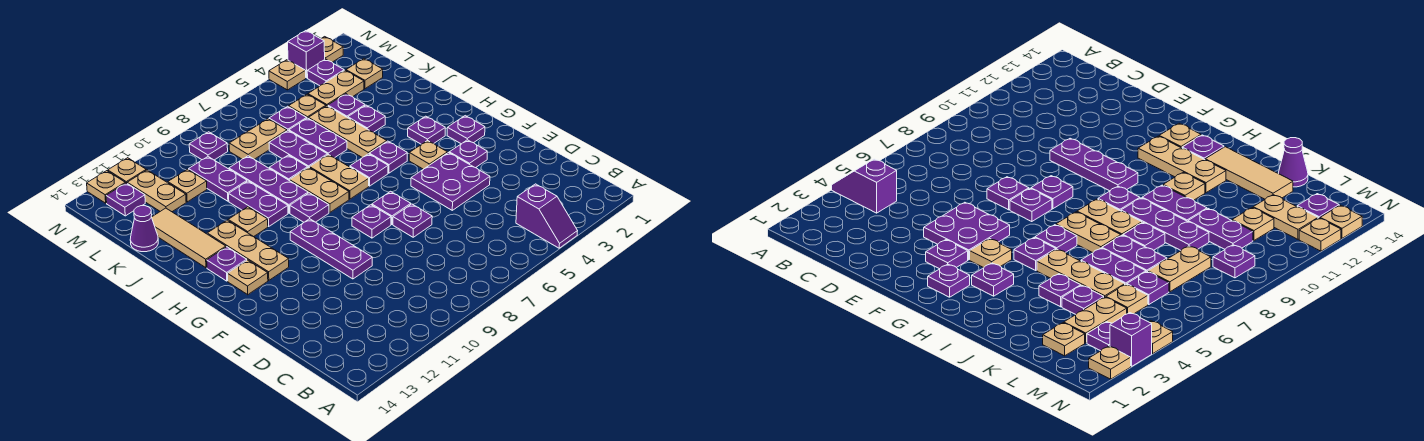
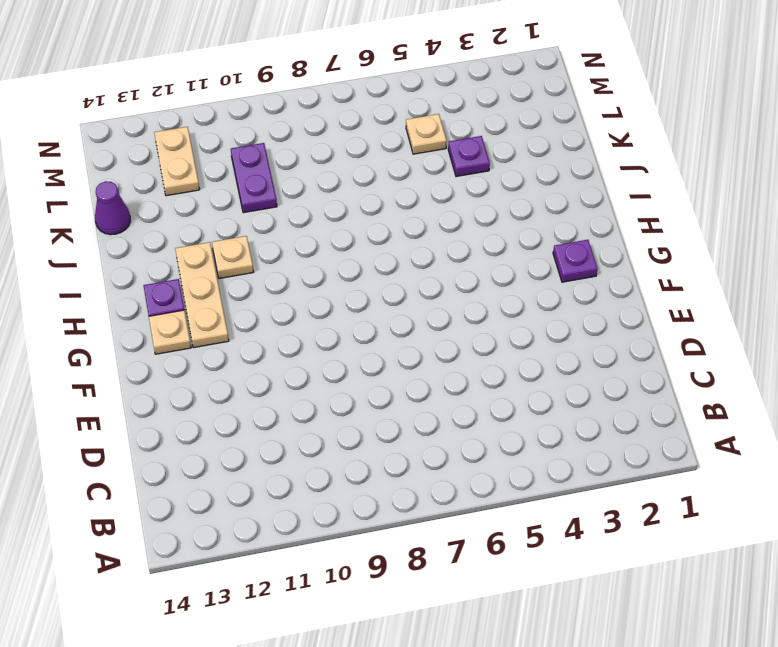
none -> purple slope A4:B4 level 1 top B
none -> purple plate E4:F5 level 1
none -> purple plate E7 level 1
none -> purple plate E10:G10 level 1

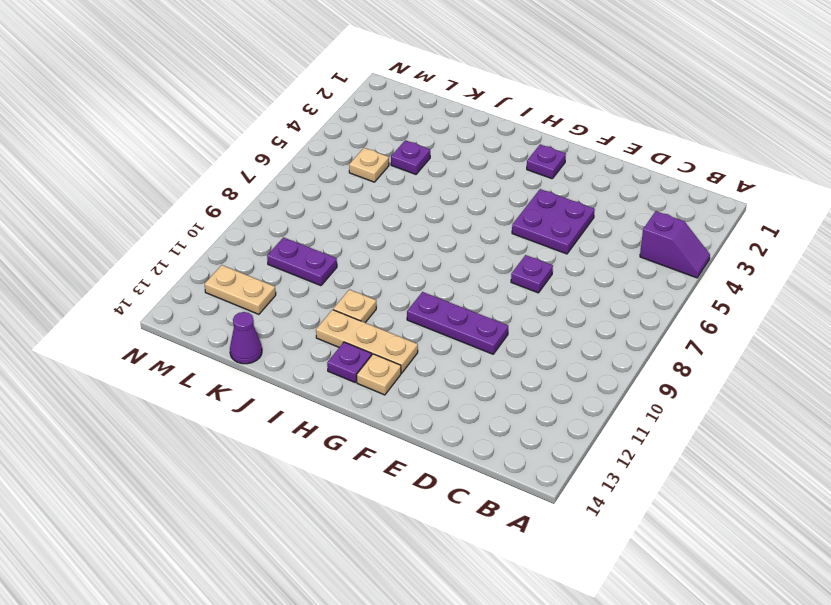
none -> purple plate F3 level 1
none -> purple plate F7 level 1
none -> purple plate F8 level 1
none -> tan plate G4 level 1

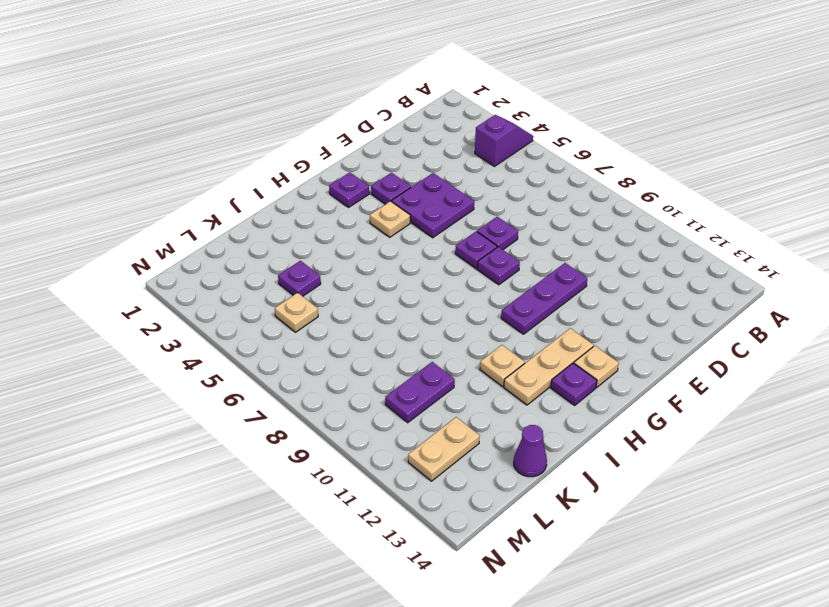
none -> purple plate H3 level 1
none -> purple plate H5 level 1
none -> purple plate H6 level 1
none -> tan plate H7:I7 level 1

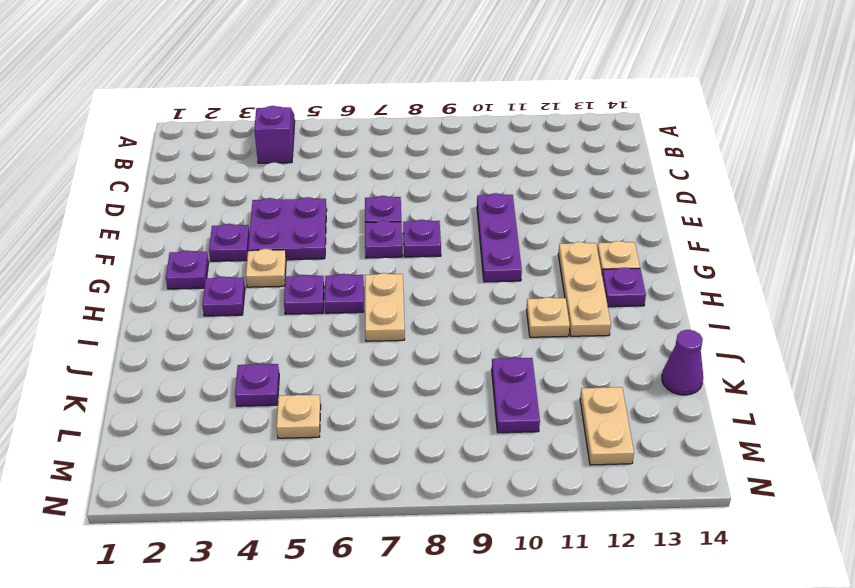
none -> tan plate H8:I8 level 1
none -> purple plate H9 level 1
none -> tan plate I5:K5 level 1
none -> purple plate I9:K9 level 1

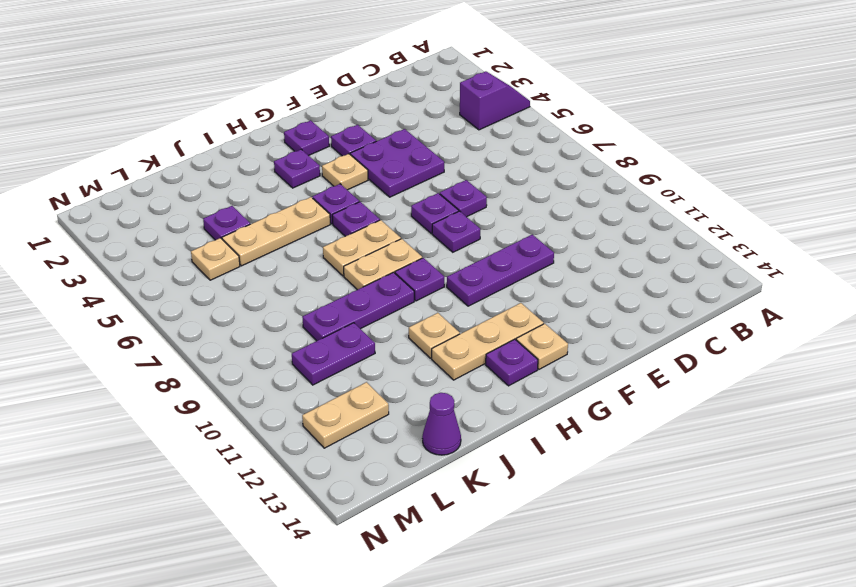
none -> purple plate I10:J10 level 1
none -> tan tile I13:K13 level 1
none -> purple plate J4 level 1
none -> purple plate J6:K6 level 1

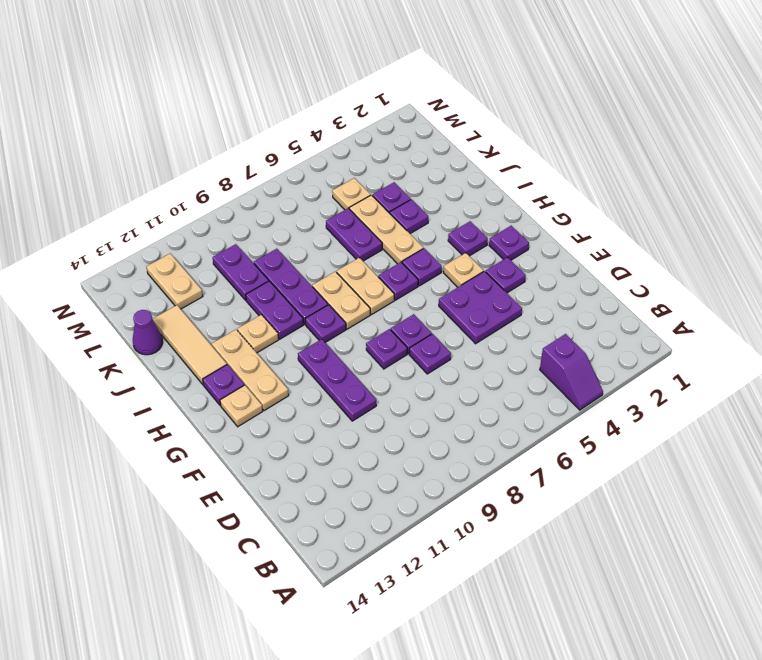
none -> purple plate J7:K7 level 1
none -> purple plate J8 level 1
none -> tan plate L2 level 1
none -> tan plate L3:L4 level 1

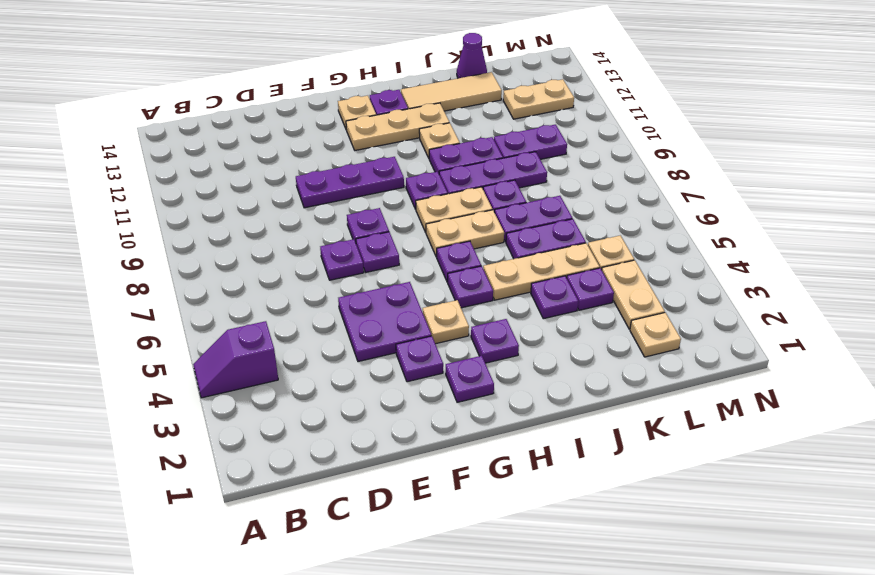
none -> purple plate L6 level 1
none -> tan plate L7:L8 level 1
none -> tan plate L11 level 1
none -> purple plate M3 level 1

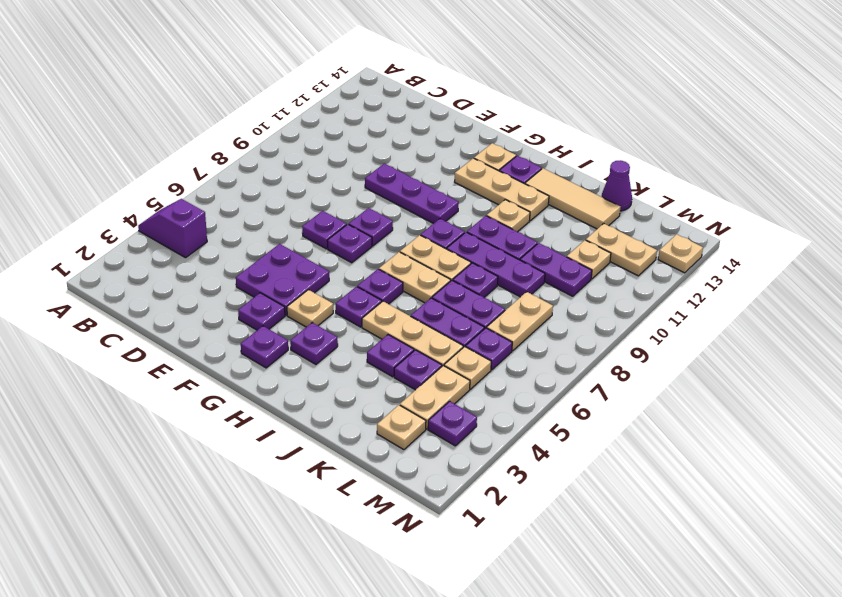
none -> purple plate M9 level 1
none -> purple plate M13 level 1
none -> tan plate N2 level 1
none -> purple brick N3 level 1

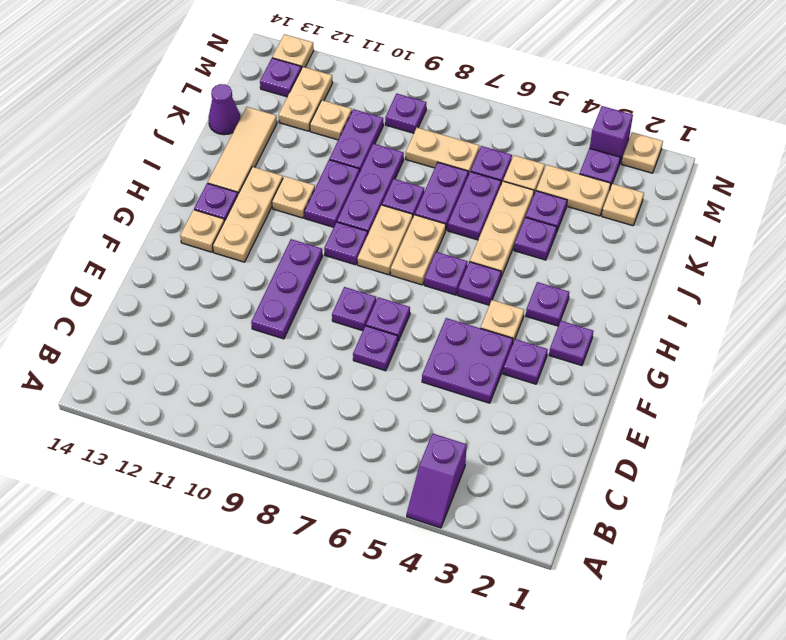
none -> tan plate N4 level 1
none -> tan plate N12 level 1

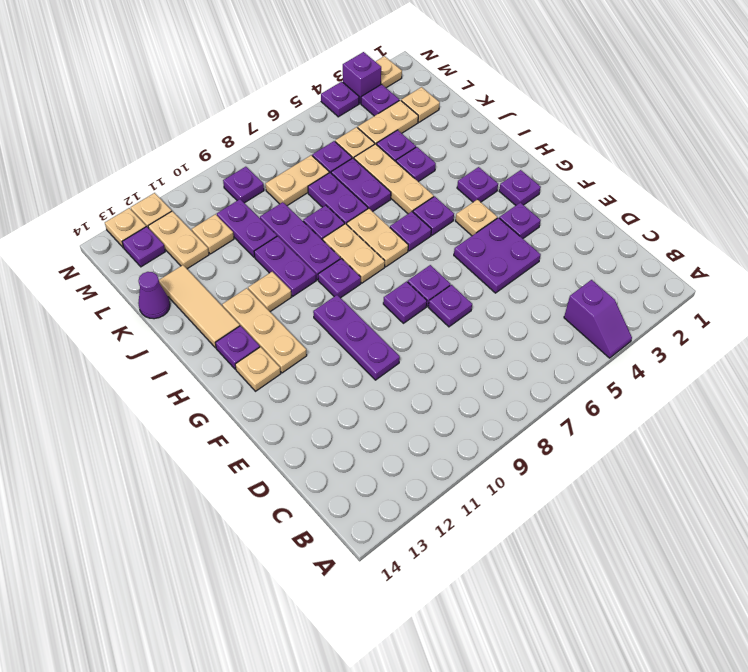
purple plate N4 level 1 -> tan plate N4 level 1

